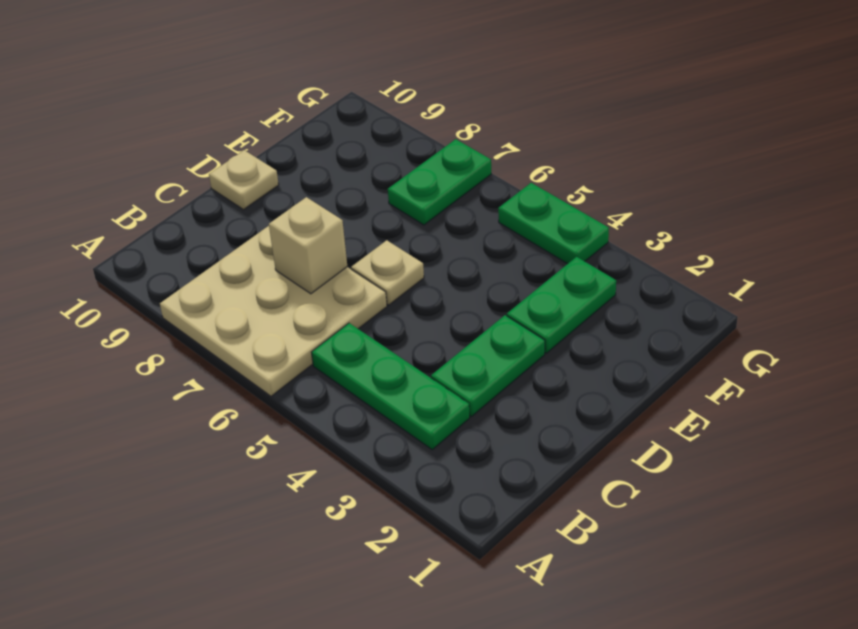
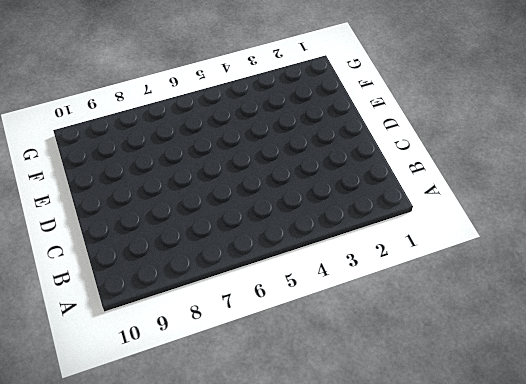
none -> tan plate A6:C8 level 1
none -> green plate B3:B5 level 1

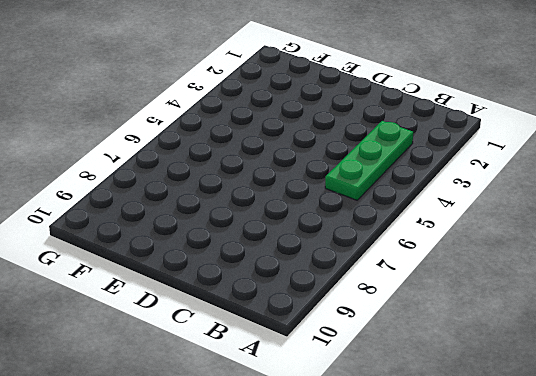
none -> tan plate A6:C8 level 1
none -> green plate C3:D3 level 1

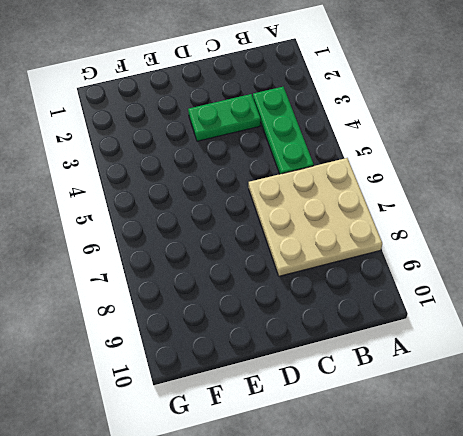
none -> tan plate D6 level 1
none -> tan plate D10 level 1

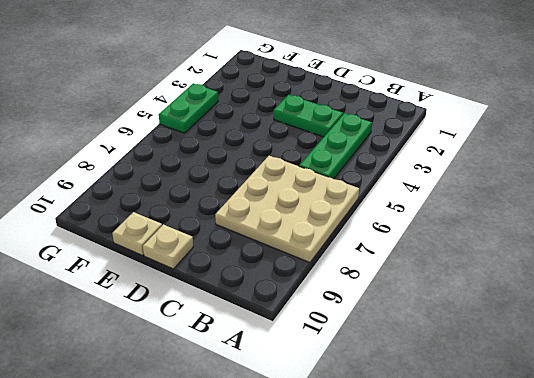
tan plate E10 level 1 -> tan plate D6 level 1
none -> green plate E3:F3 level 1
none -> green plate F7:G7 level 1

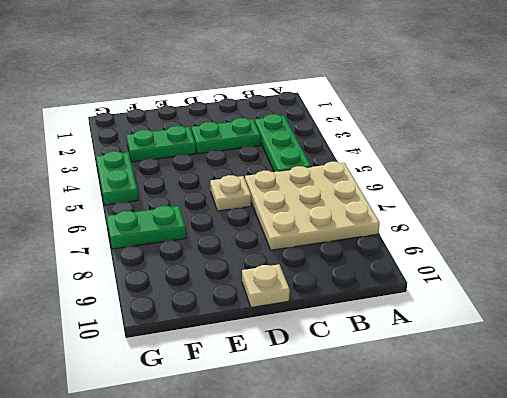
none -> tan brick C7 level 2

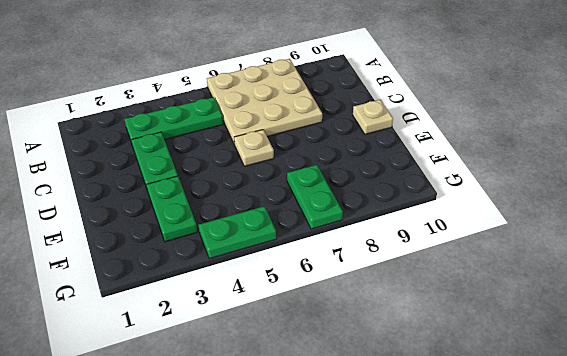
none -> tan brick C7 level 2

